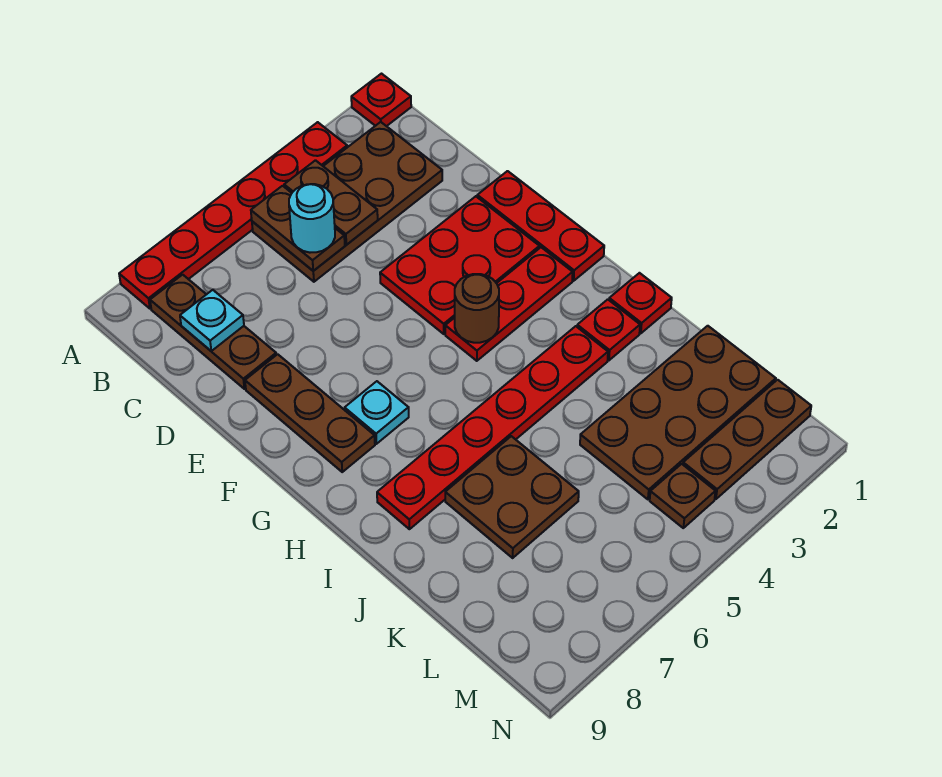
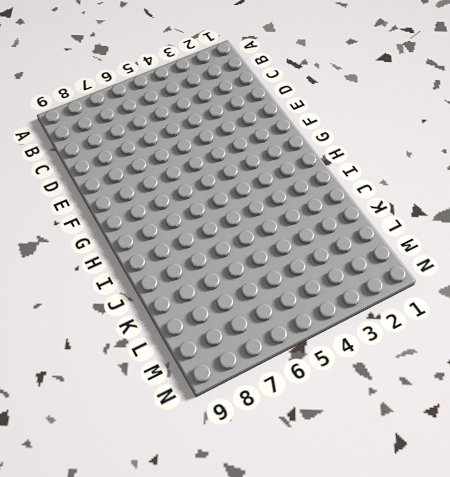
none -> red plate A1 level 1
none -> red plate A3:A8 level 1
none -> brown plate B2:C5 level 1

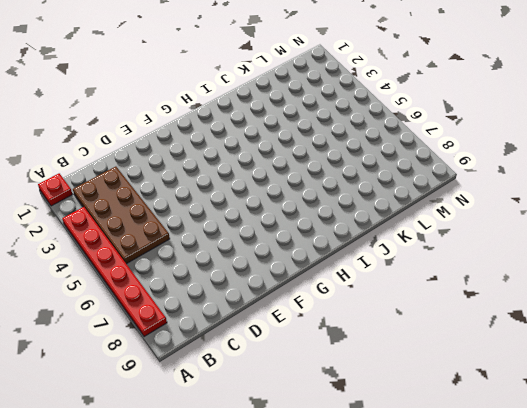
none -> brown plate B8:D8 level 1
none -> red plate E1:G1 level 1
none -> red plate E2:F4 level 1

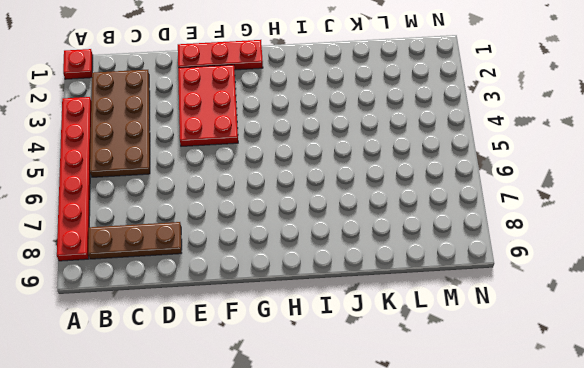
none -> brown plate E8:G8 level 1
none -> red plate G2:G4 level 1
none -> cyan plate G7 level 1

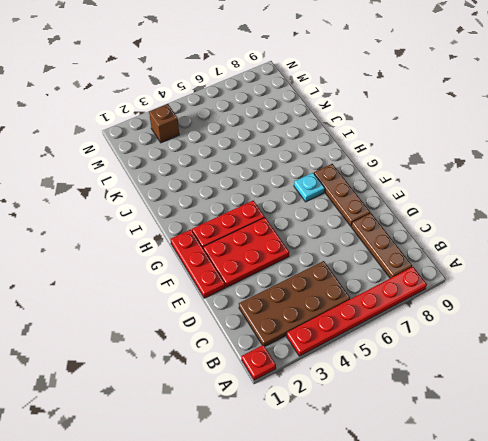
brown brick M3 level 1 -> brown plate M1:M3 level 1
none -> red plate I1 level 1
none -> red plate I2 level 1
none -> red plate I3:I8 level 1

